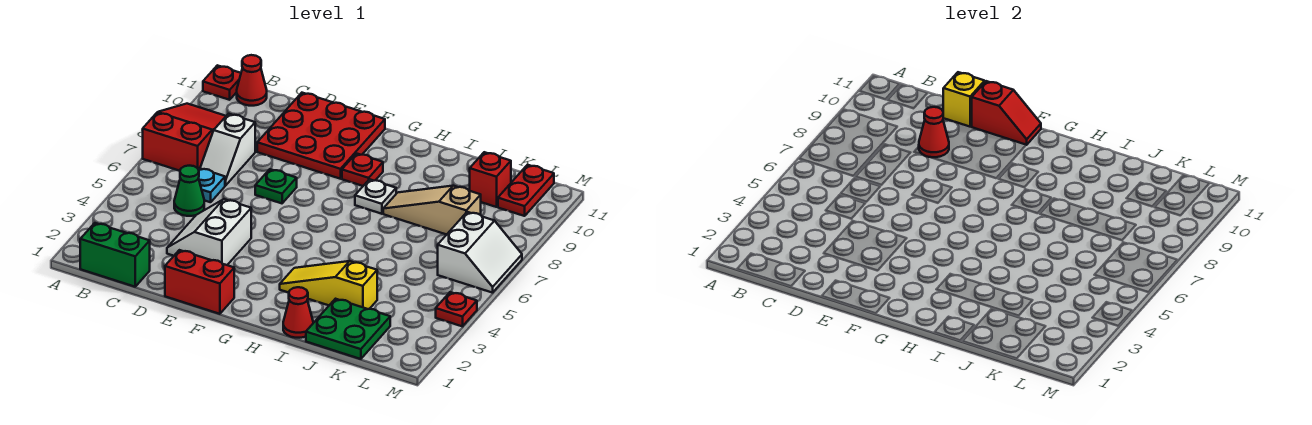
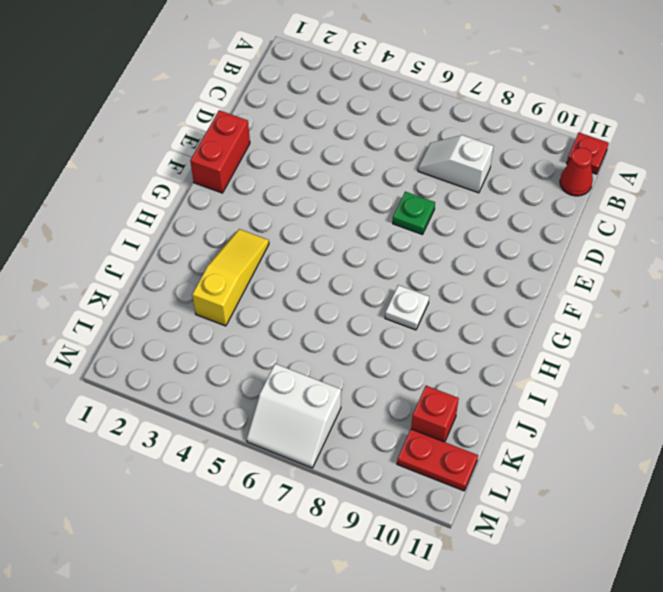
none -> red slope A7:B9 level 1 top 7
none -> green brick B1:C1 level 1
none -> green cone C5 level 1

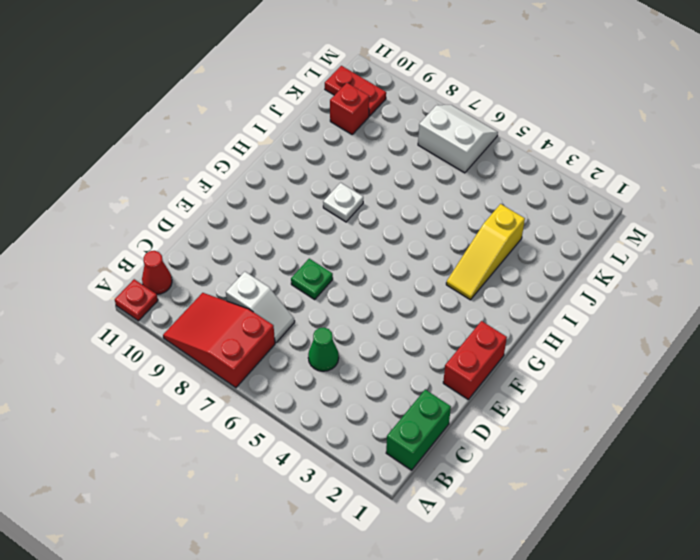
none -> cyan plate C6 level 1
none -> white slope D3:E4 level 1 top E
none -> red plate D9:F11 level 1

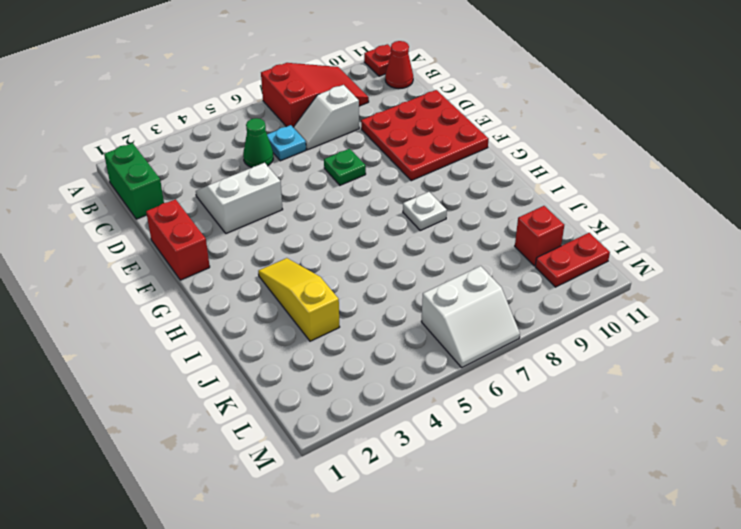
none -> red plate G9 level 1
none -> red cone I1 level 1
none -> tan slope I8:K8 level 1 top K

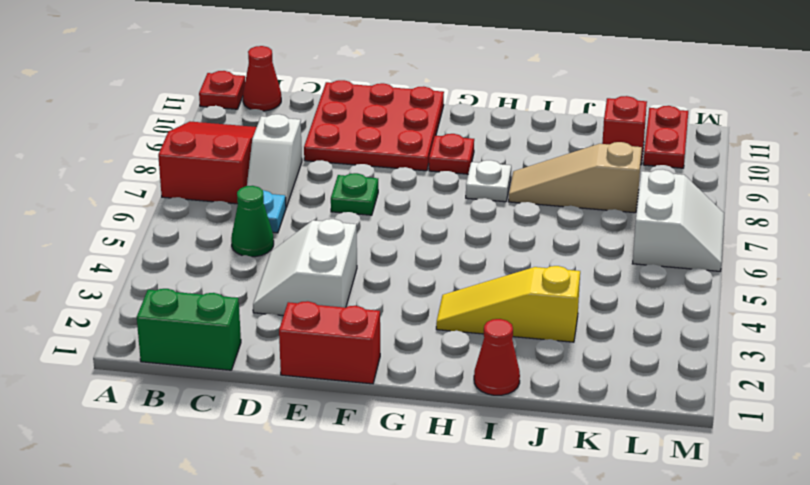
none -> green plate J1:K2 level 1
none -> red plate M4 level 1
none -> red cone D9 level 2

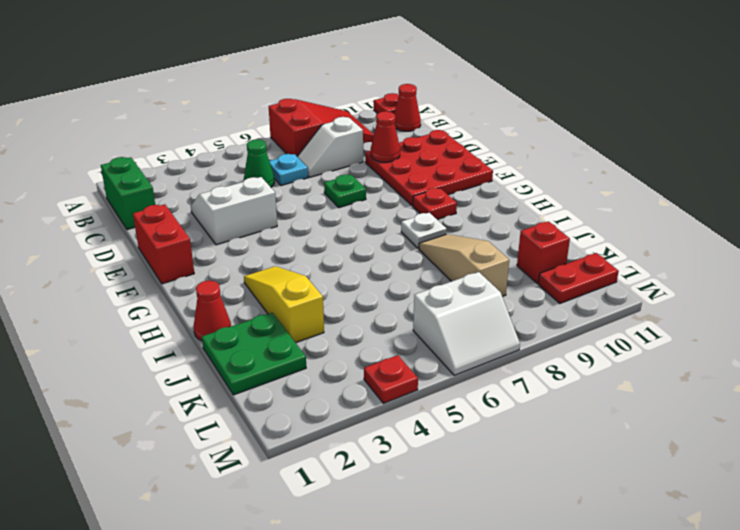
none -> yellow brick D11 level 2
none -> red slope E11:F11 level 2 top E

